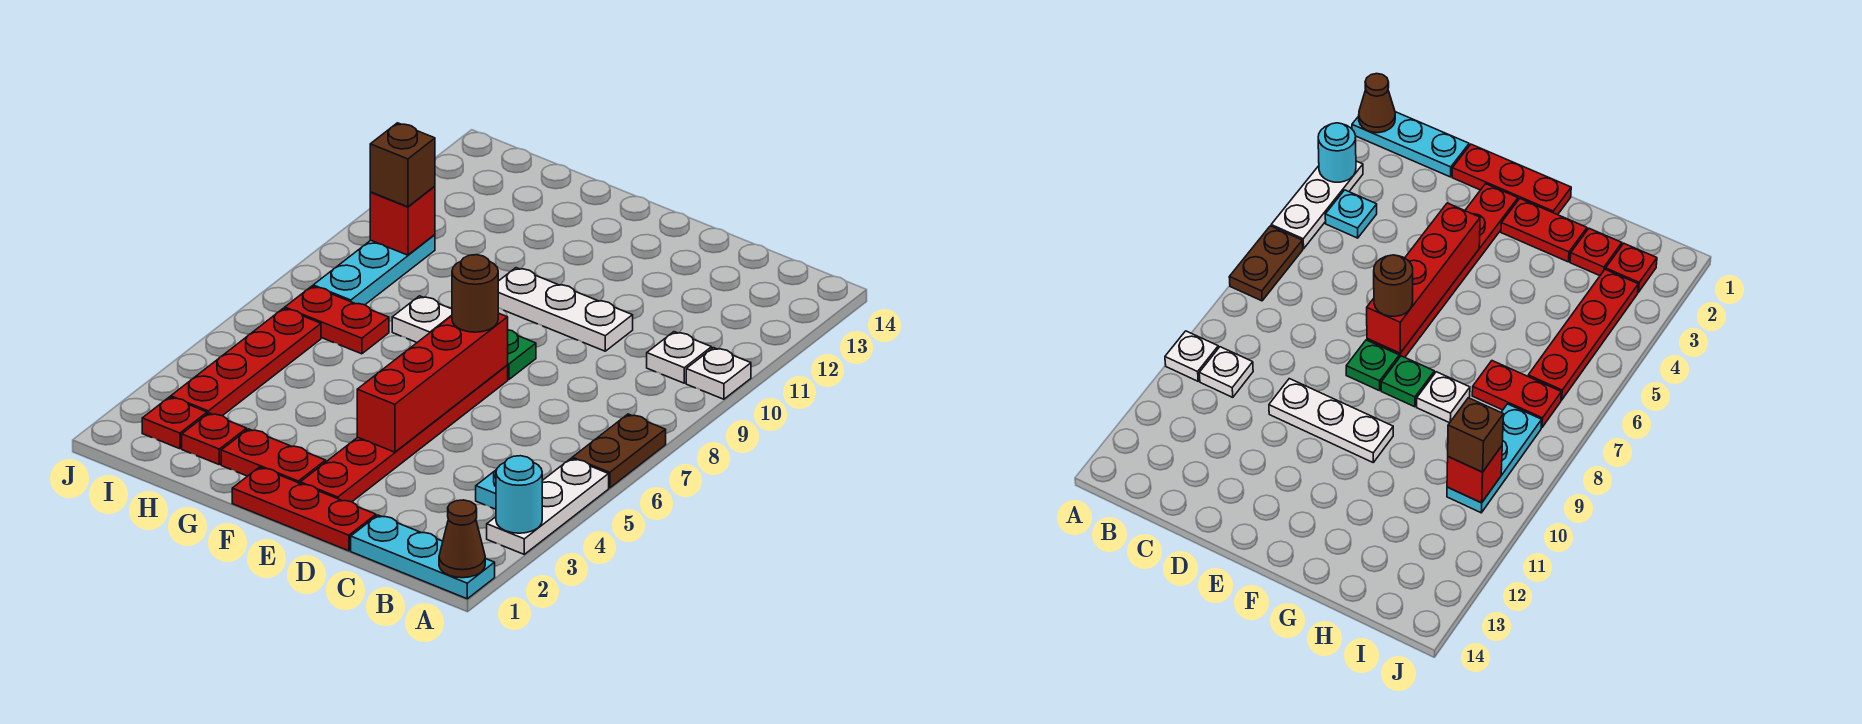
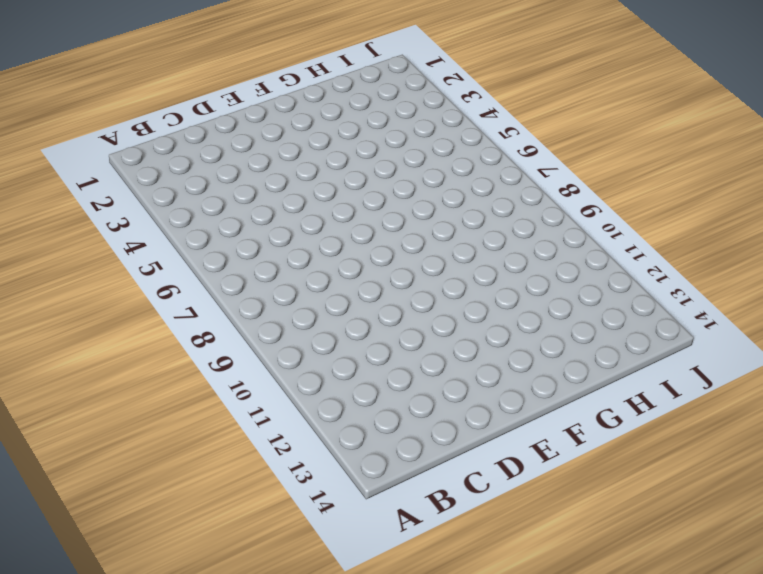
none -> cyan plate A1:C1 level 1
none -> white plate A3:A5 level 1
none -> brown plate A6:A7 level 1

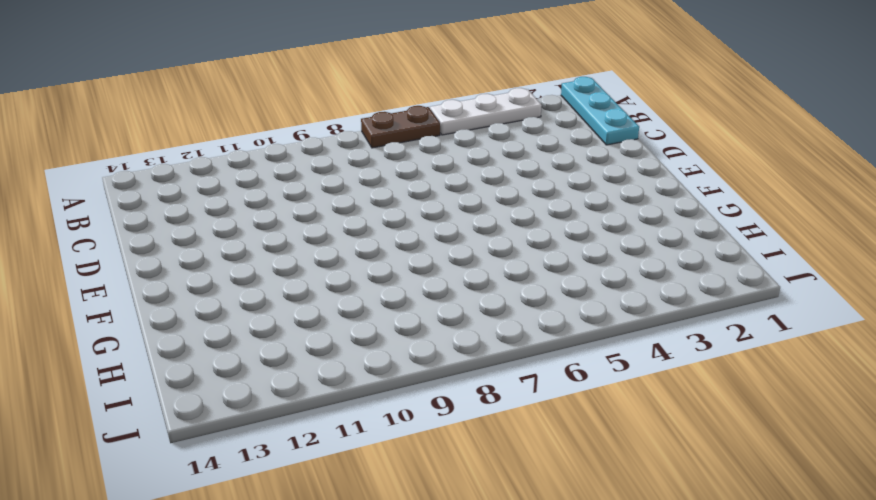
none -> white plate A10 level 1
none -> cyan plate B4 level 1
none -> white plate B10 level 1

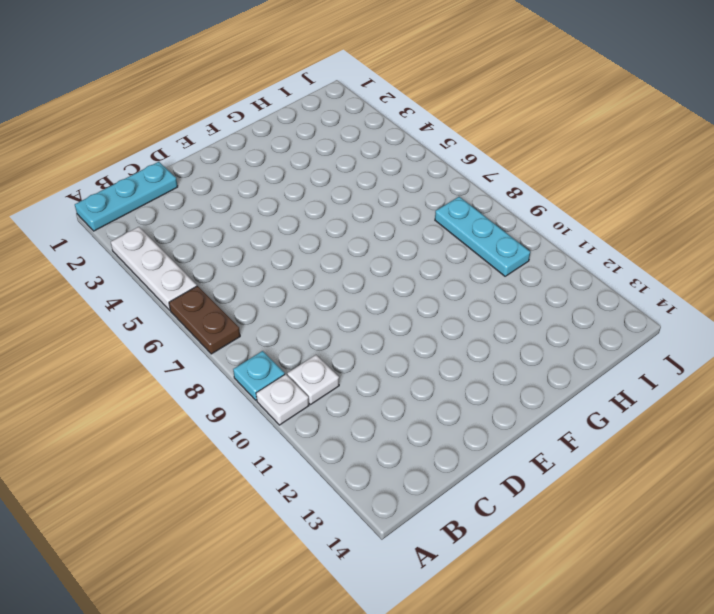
cyan plate A9 level 1 -> cyan plate B4 level 1
none -> red plate D1:F1 level 1
none -> white plate D10:F10 level 1
none -> red plate E2:E7 level 1

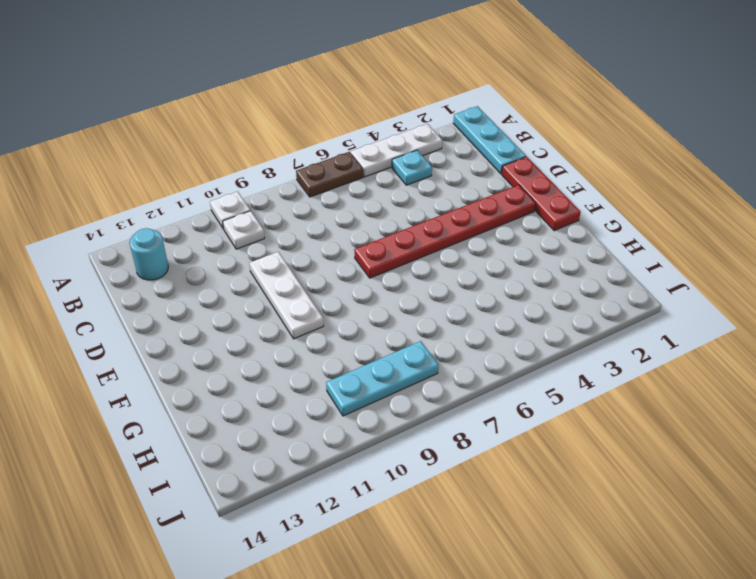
cyan round brick B13 level 1 -> cyan round brick A3 level 2
none -> green plate E8 level 1
none -> red plate F2:G2 level 1
none -> green plate F8 level 1

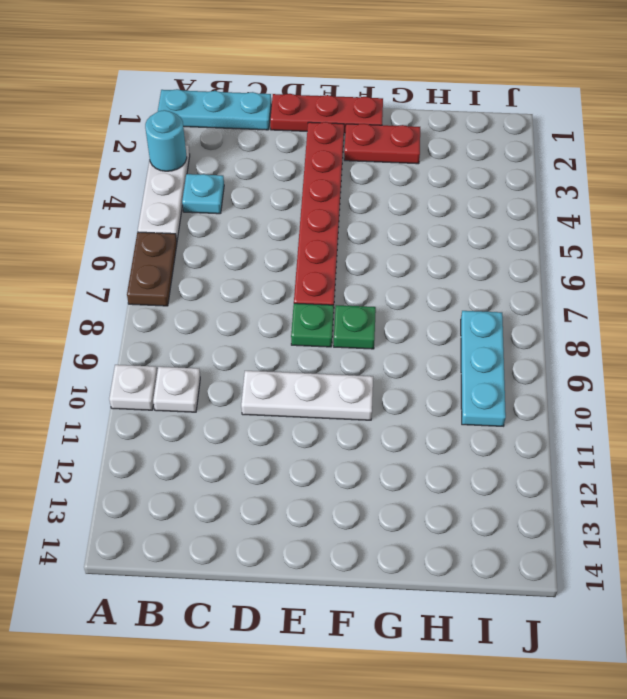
none -> white plate G8 level 1
none -> red plate H2 level 1
none -> red plate H7:I7 level 1

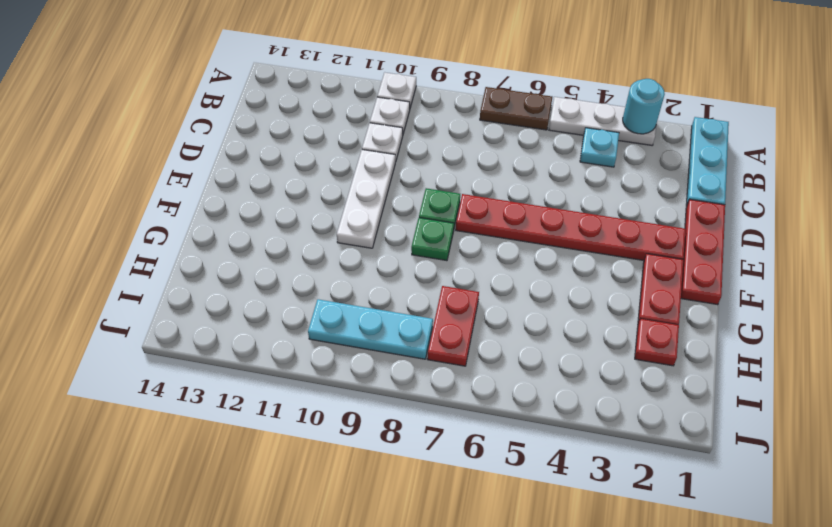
white plate C10 level 1 -> white plate G8 level 1
none -> red plate I2 level 1
none -> red plate I3:I6 level 1
none -> brown cone A1 level 2

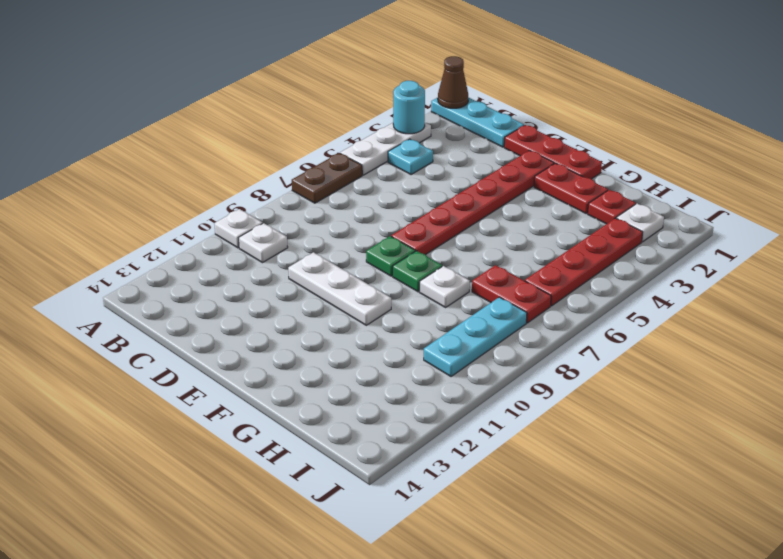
white plate I2 level 1 -> red plate I2 level 1
none -> red brick E4:E7 level 2
none -> red brick I10 level 2
none -> brown round brick E7 level 3

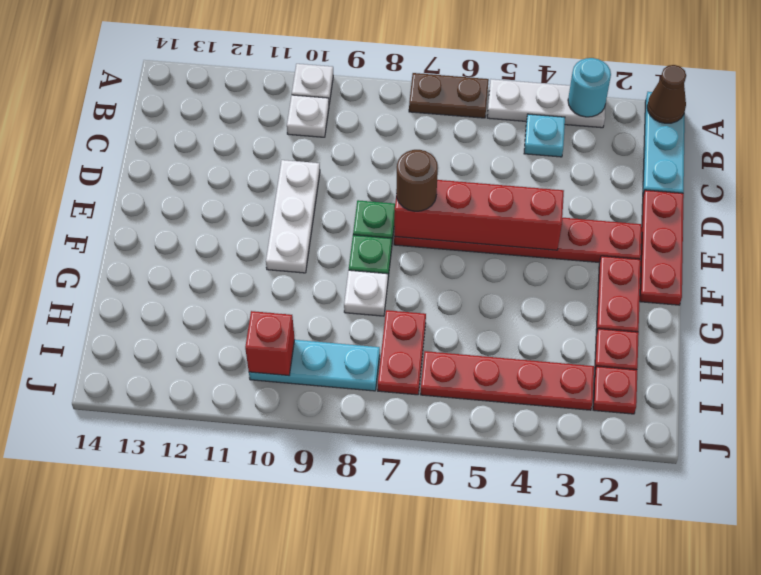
none -> brown brick I10 level 3

